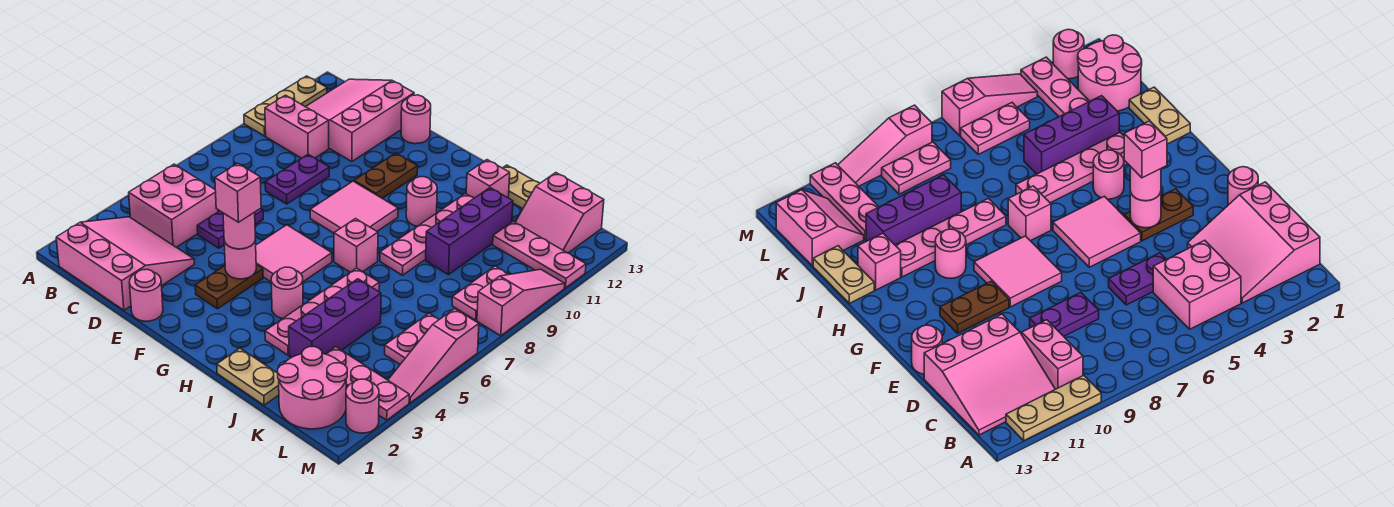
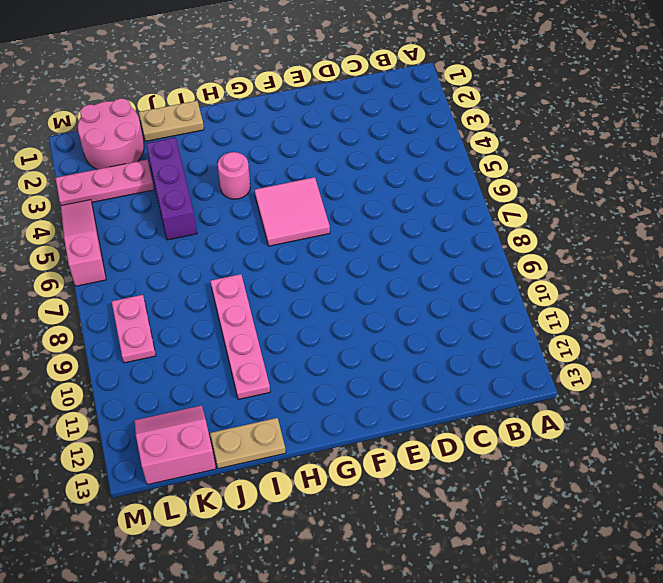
none -> tan plate A10:A12 level 1
none -> pink slope B1:D3 level 1 top 1
none -> pink brick B4:C5 level 1
none -> pink brick B10:C10 level 1

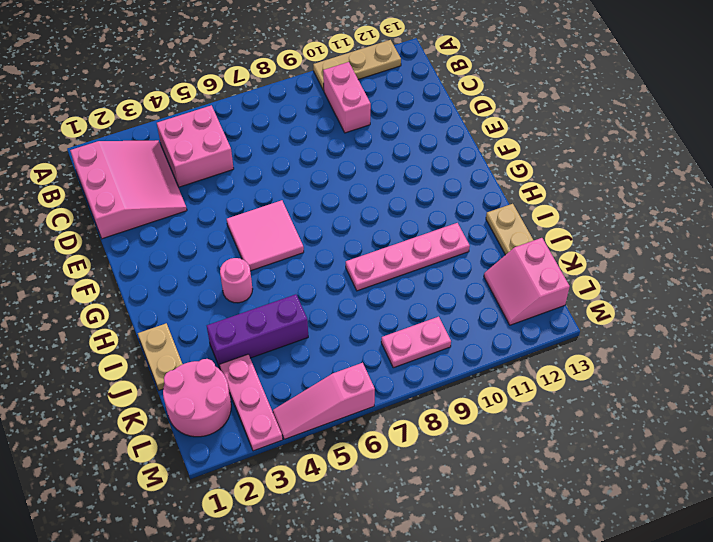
none -> pink slope B11:D13 level 1 top D
none -> purple plate D5:D6 level 1
none -> purple plate D8:D9 level 1
none -> pink round brick E1 level 1

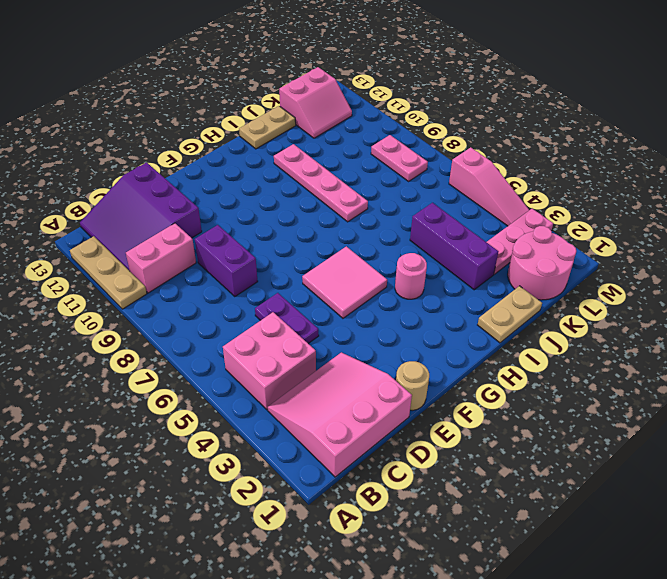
purple slope B11:D13 level 1 top D -> pink slope B11:D13 level 1 top D
purple brick D8:D9 level 1 -> purple plate D8:D9 level 1
tan round brick E1 level 1 -> pink round brick E1 level 1
none -> pink round brick E13 level 1
none -> brown plate F3:F4 level 1
none -> pink tile F8:G9 level 1
none -> brown plate F10:F11 level 1

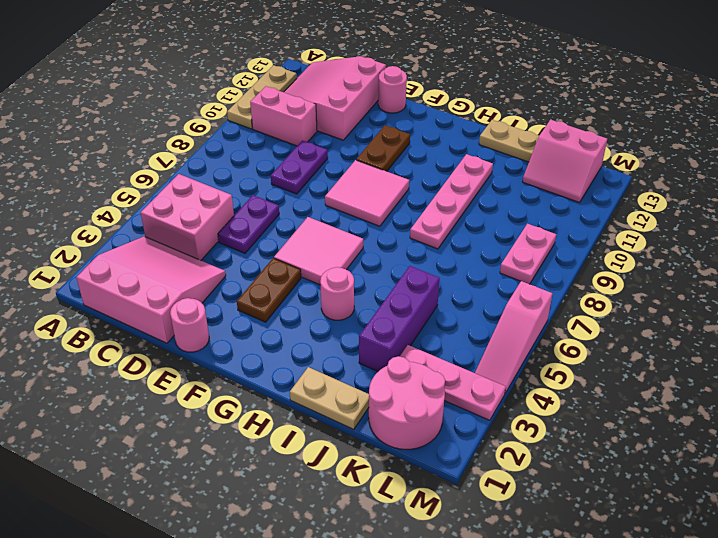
none -> pink brick H7 level 1
none -> pink round brick H10 level 1
none -> pink plate I3:I6 level 1
none -> pink brick I12 level 1

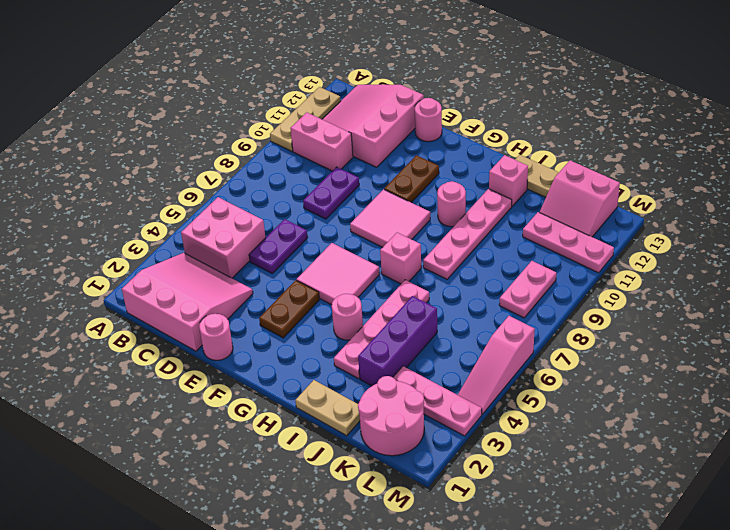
none -> purple brick J9:J11 level 1
none -> pink plate L5:L6 level 1
none -> pink round brick M2 level 1
none -> pink slope M8:M10 level 1 top 8

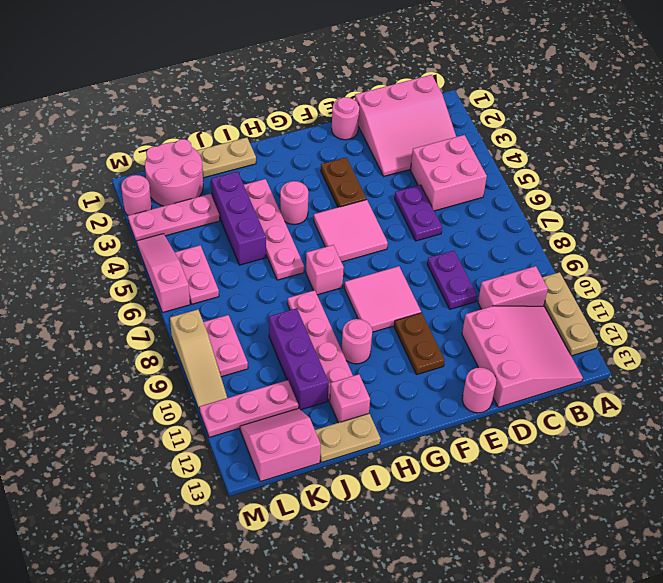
tan slope M8:M10 level 1 top 8 -> pink slope M8:M10 level 1 top 8
none -> pink round brick F4 level 2
none -> pink round brick F4 level 3
none -> pink brick F4 level 4

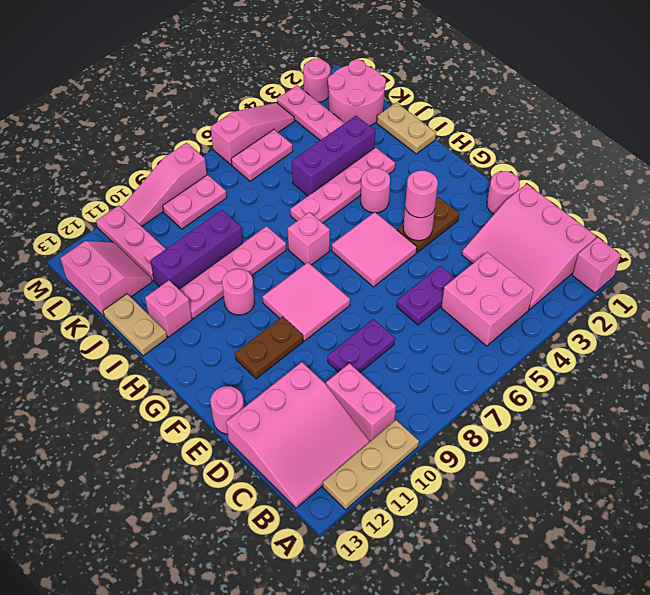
pink brick A1 level 1 -> pink brick F4 level 4

